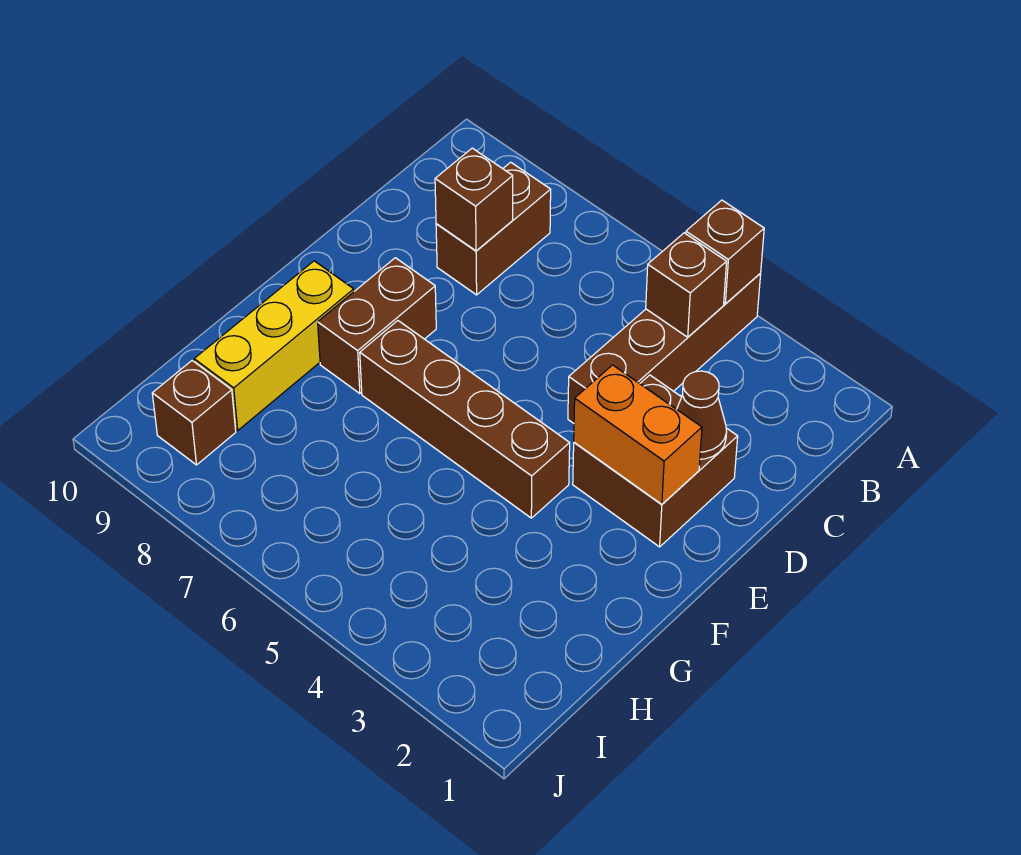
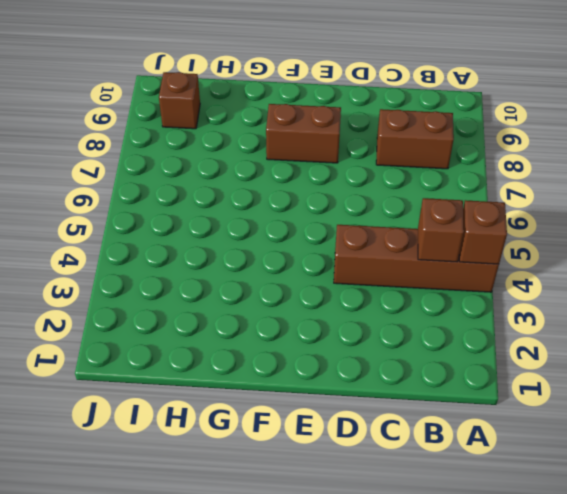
none -> brown brick D2:E3 level 1
none -> brown brick F4:F7 level 1
none -> yellow brick F9:H9 level 1

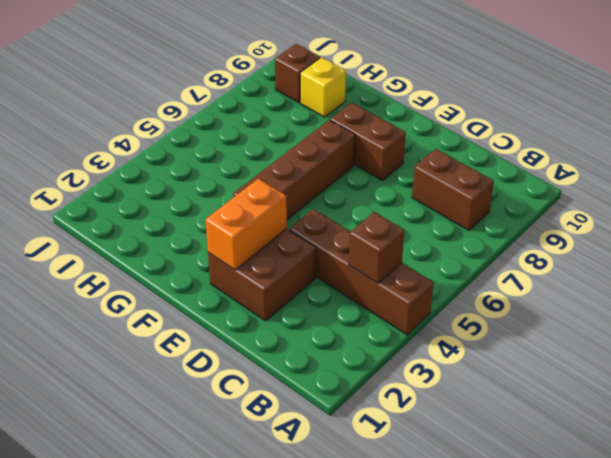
yellow brick H9 level 1 -> yellow brick F9:H9 level 1
none -> brown brick A4 level 2
none -> brown brick C8 level 2
none -> brown cone D2 level 2

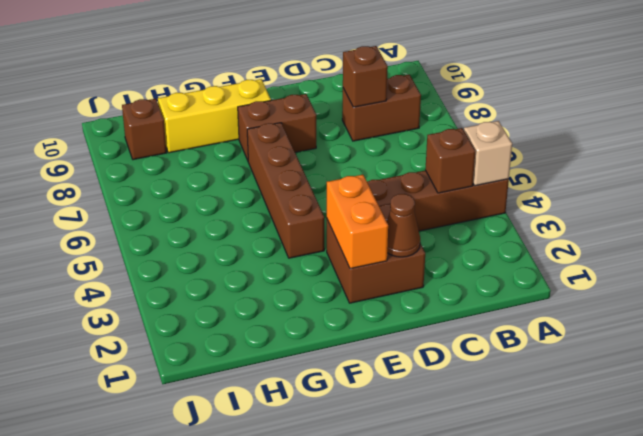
tan brick A4 level 2 -> brown brick A4 level 2

